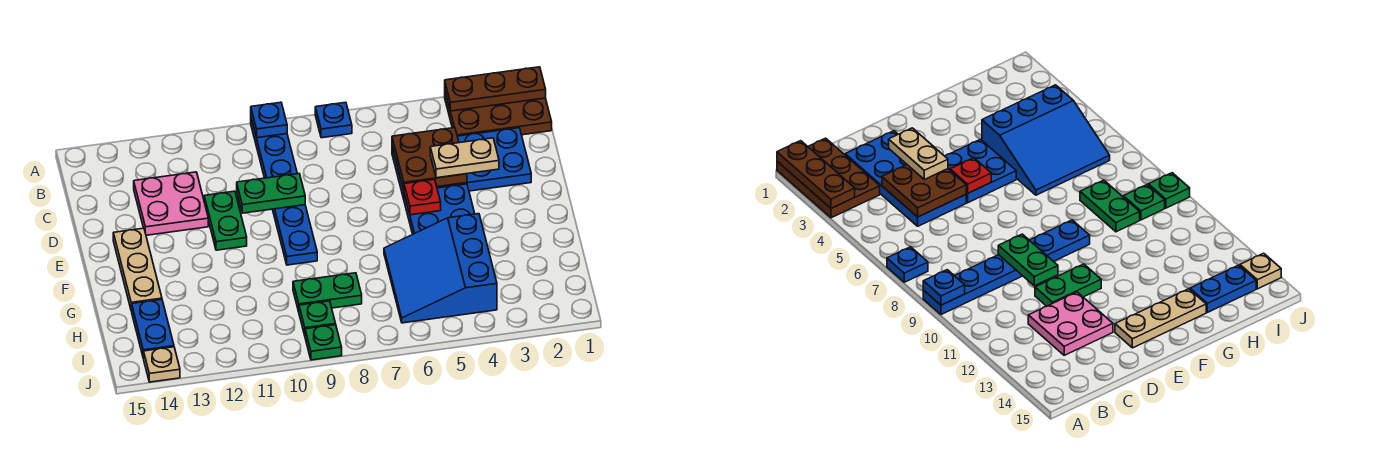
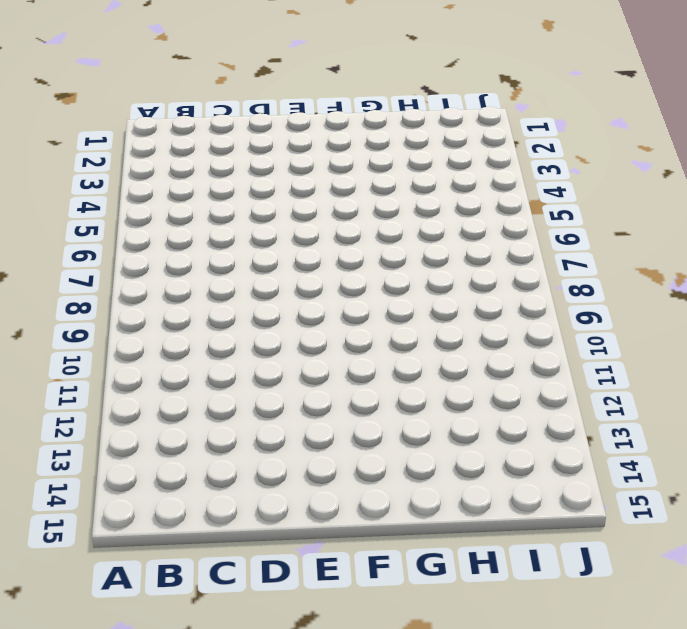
none -> brown plate A1:B3 level 1
none -> blue plate A7 level 1
none -> blue plate A9:F9 level 1

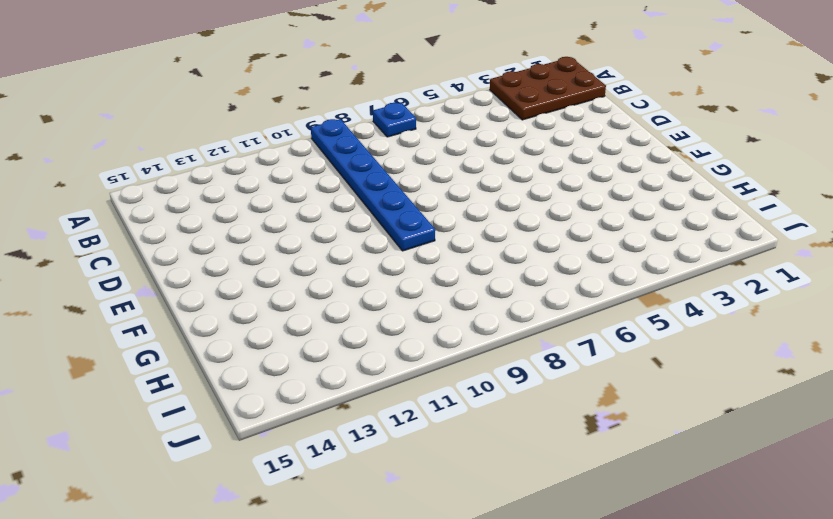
none -> blue plate C2:D5 level 1
none -> pink plate C12:D13 level 1
none -> green plate D11:E11 level 1

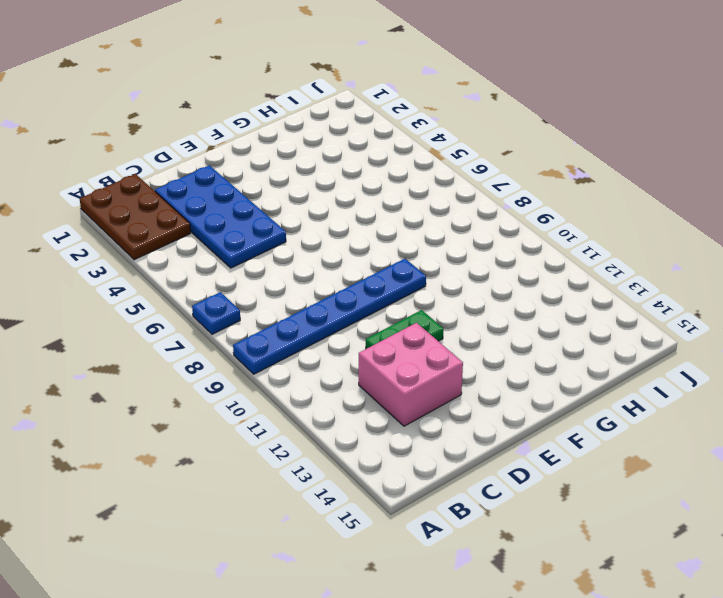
pink brick C12:D13 level 1 -> pink plate C12:D13 level 1
none -> blue plate E4:F5 level 1
none -> tan plate E14:G14 level 1
none -> blue slope G4:I6 level 1 top 4

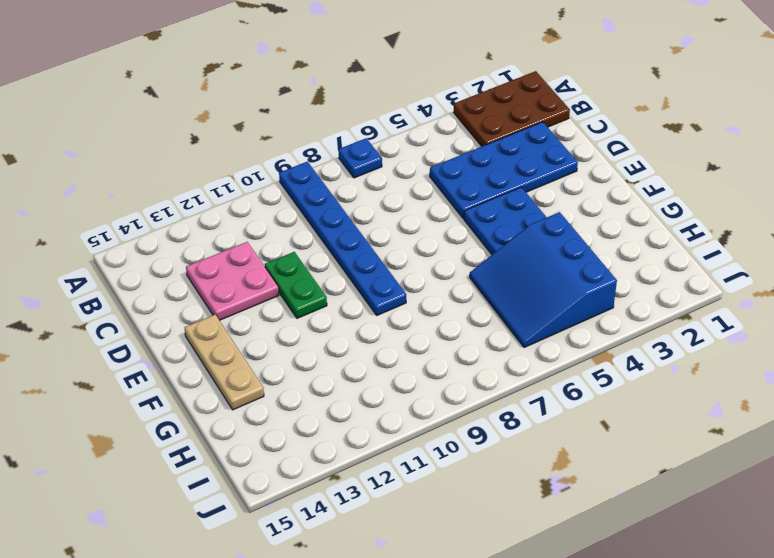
none -> green plate H8:H9 level 1
none -> blue plate H14:I14 level 1
none -> green plate I9 level 1

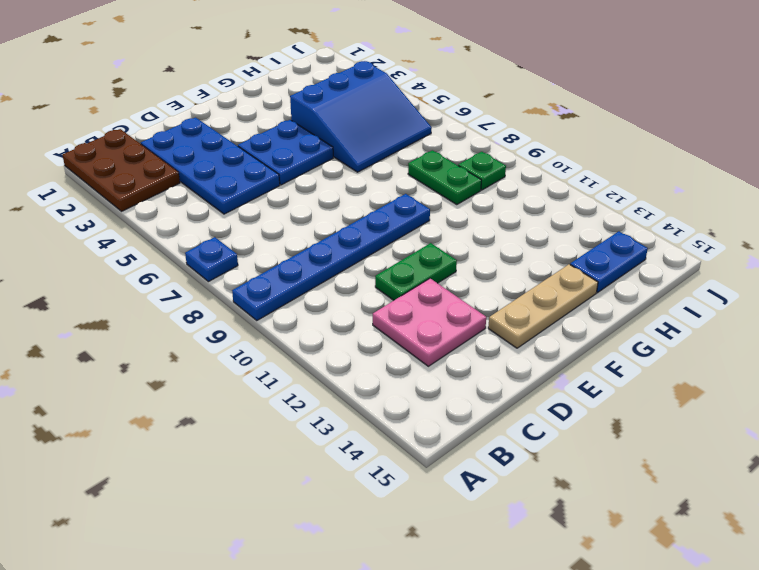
none -> green plate J9 level 1
none -> tan plate J14 level 1
none -> brown plate A1:A3 level 2

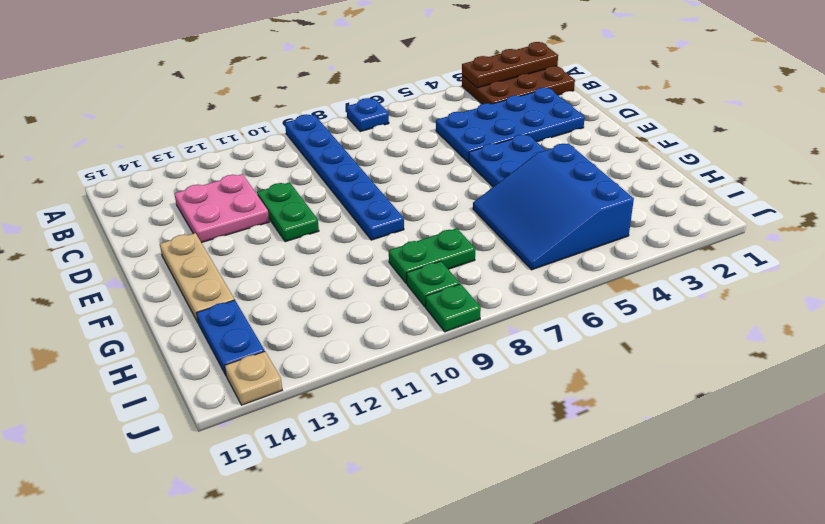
none -> blue plate A9 level 2
none -> brown plate C4:D5 level 2
none -> green plate D9:D10 level 2

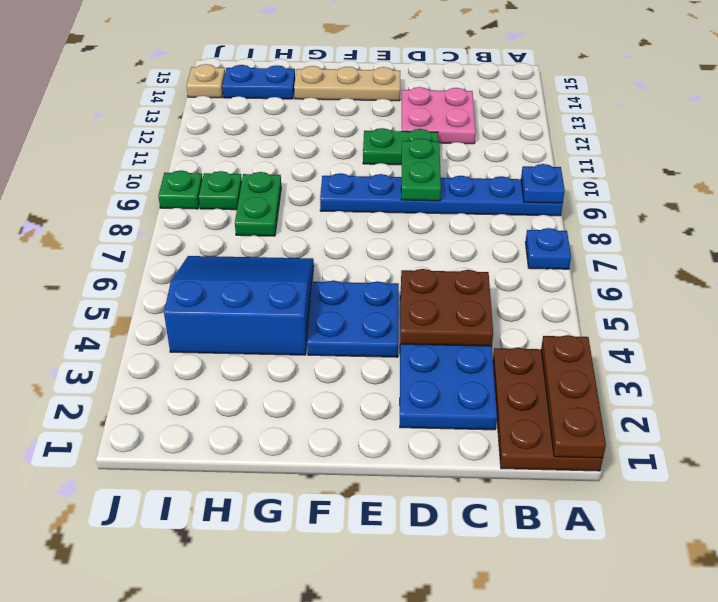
none -> red plate E5 level 2
none -> tan plate D3:D4 level 3

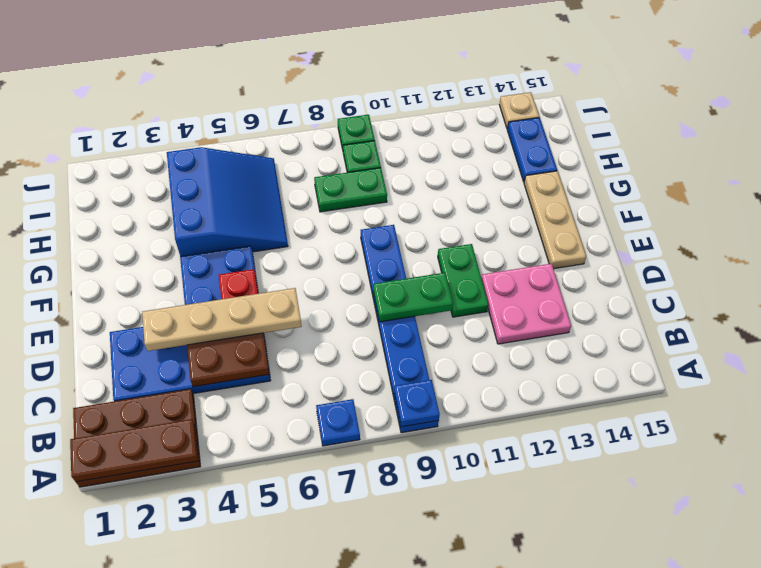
tan plate D3:D6 level 3 -> tan plate D3:D4 level 3

